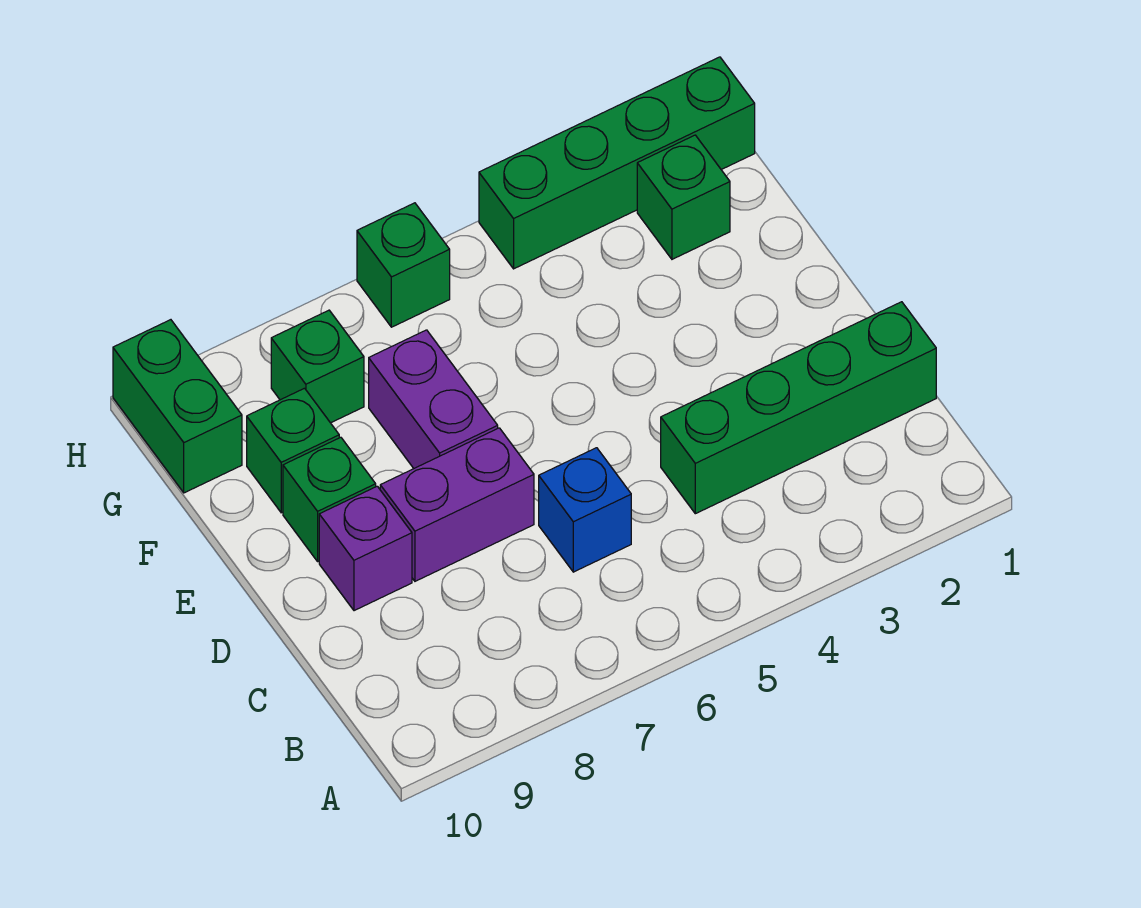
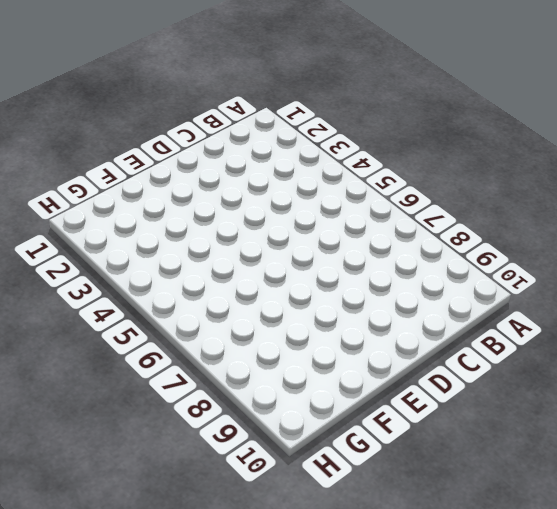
none -> green brick C1:C4 level 1
none -> blue brick C6 level 1
none -> purple brick D7:D8 level 1

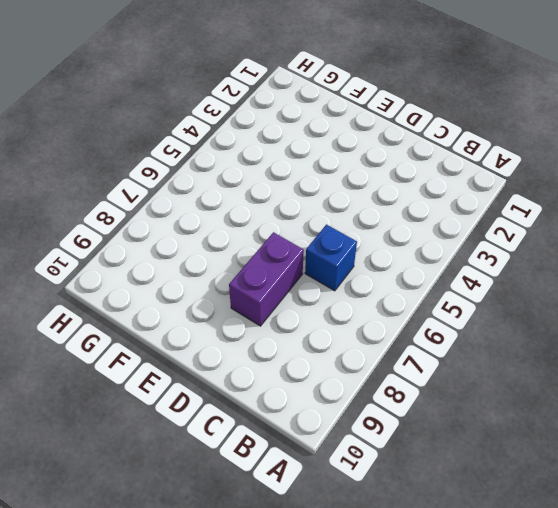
none -> green brick C1:C4 level 1
none -> purple brick D9 level 1
none -> purple brick E7:F7 level 1

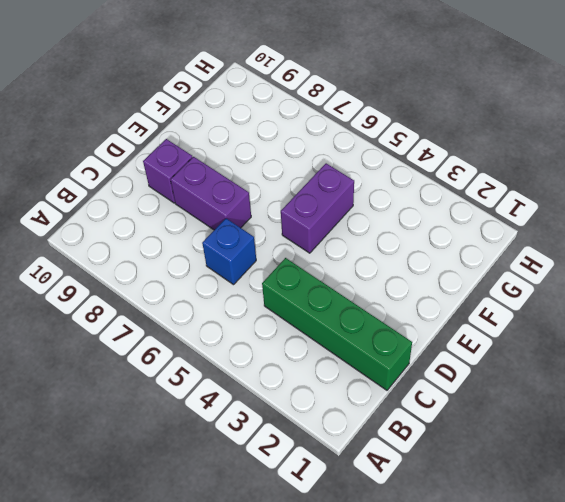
purple brick E5:F5 level 1 -> purple brick E7:F7 level 1
none -> green brick E9 level 1
none -> green brick F9 level 1
none -> green brick G2 level 1

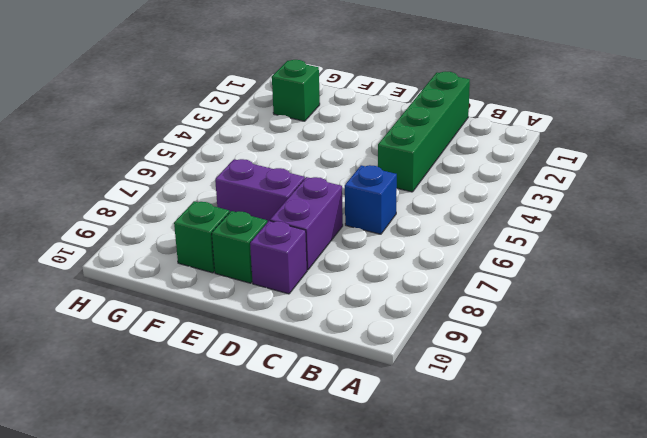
none -> green brick G8 level 1
none -> green brick G10:H10 level 1
none -> green brick H1:H4 level 1

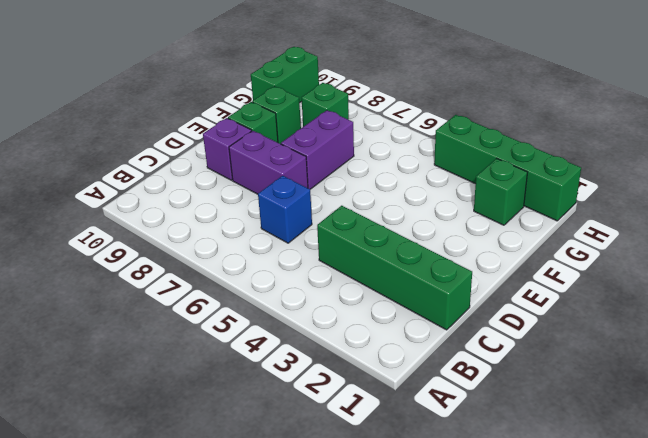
none -> green brick H6 level 1

